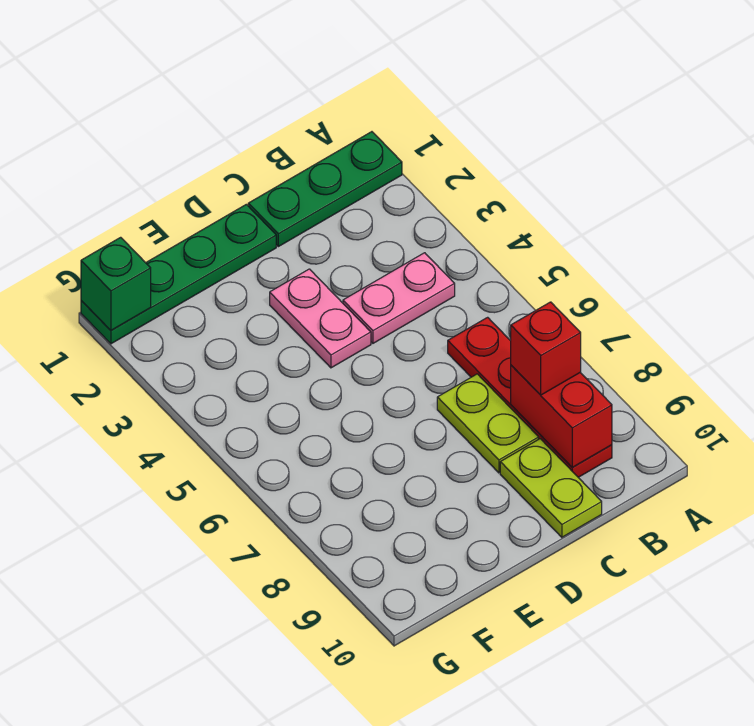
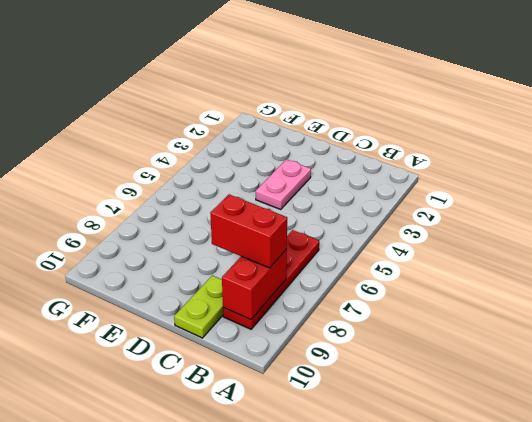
red brick B8:C8 level 3 -> red brick B8 level 3
none -> green plate A1:C1 level 1
none -> pink plate B4:C4 level 1

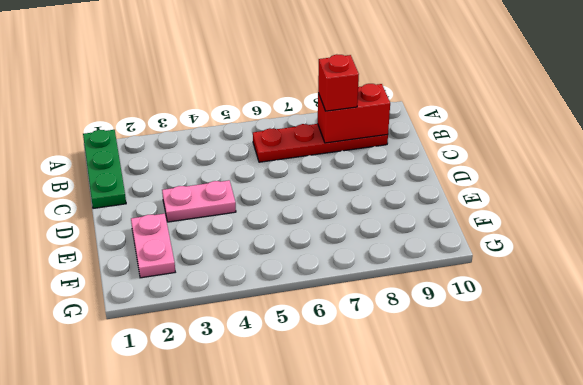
pink plate E2:F2 level 1 -> pink plate B4:C4 level 1
none -> lime plate C7:C8 level 1
none -> lime plate C9:C10 level 1

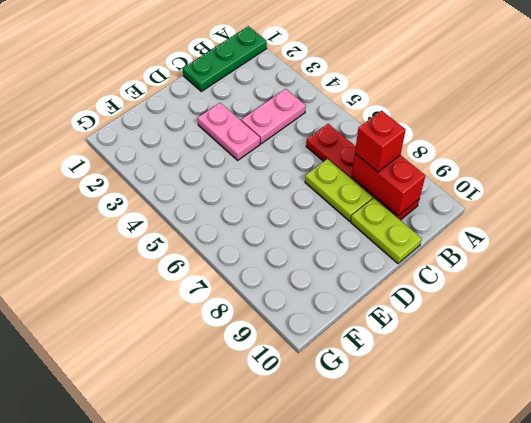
none -> green plate D1:G1 level 1
none -> green brick G1 level 2

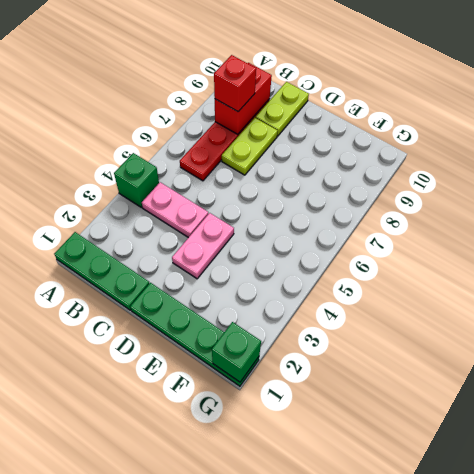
green brick A4 level 1 -> none

